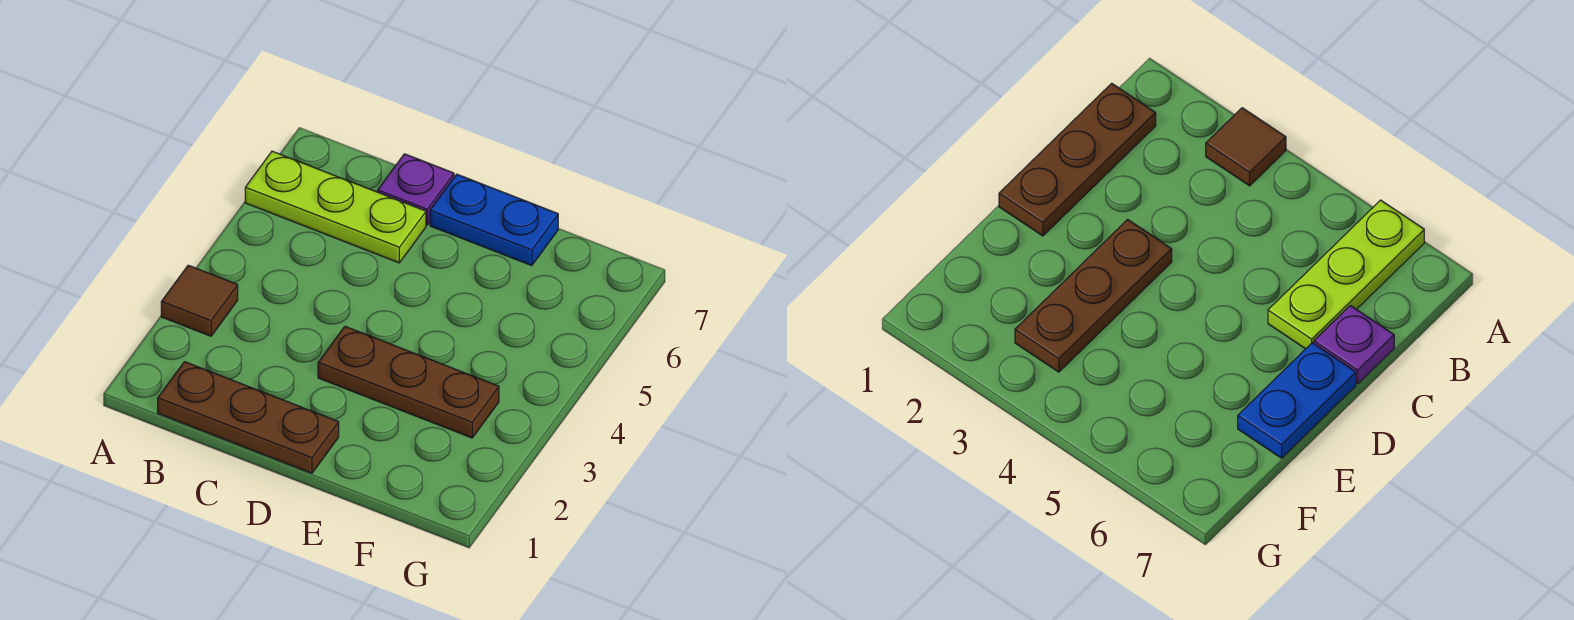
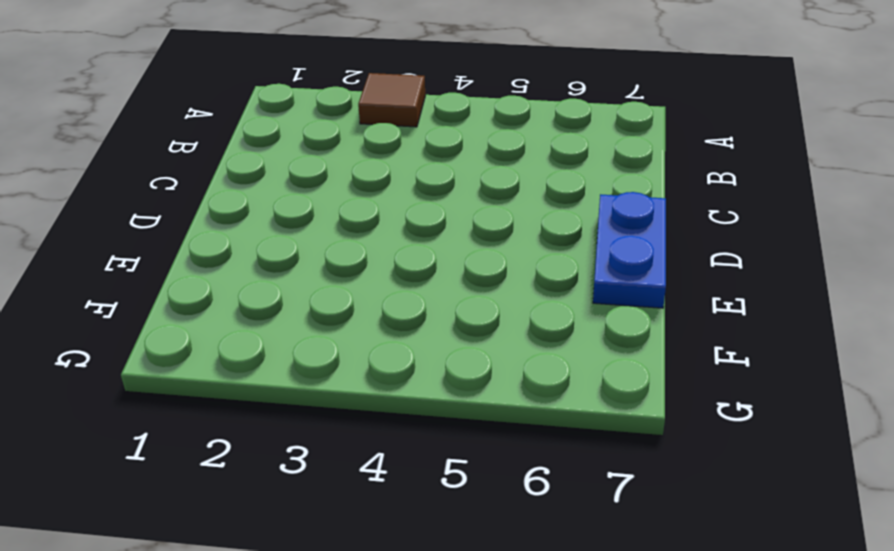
none -> lime plate A6:C6 level 1
none -> brown plate B1:D1 level 1

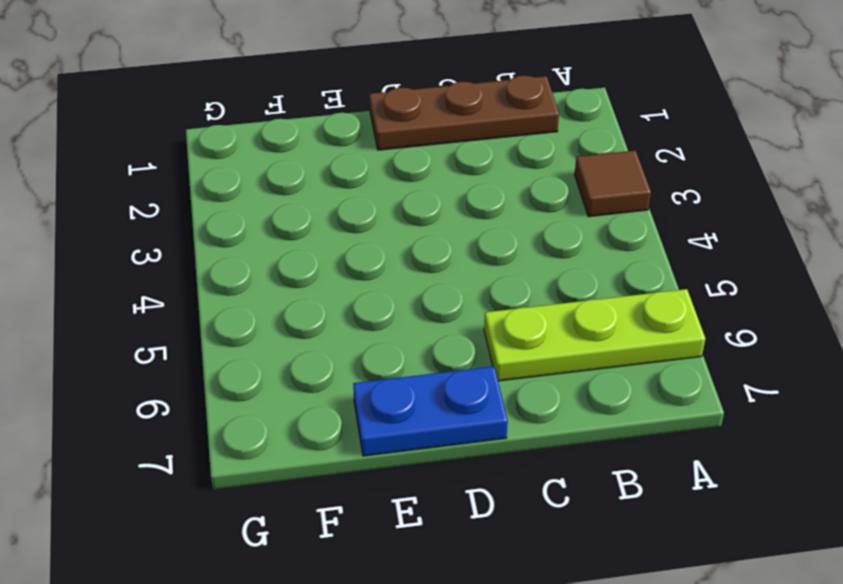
none -> purple plate C7 level 1
none -> brown plate D3:F3 level 1

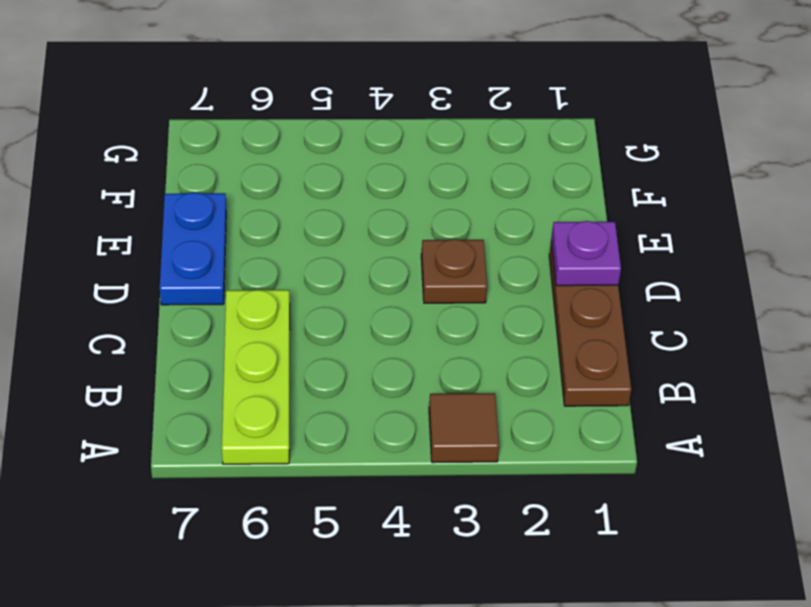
purple plate D1 level 2 -> purple plate C7 level 1
brown plate D3 level 1 -> brown plate D3:F3 level 1

